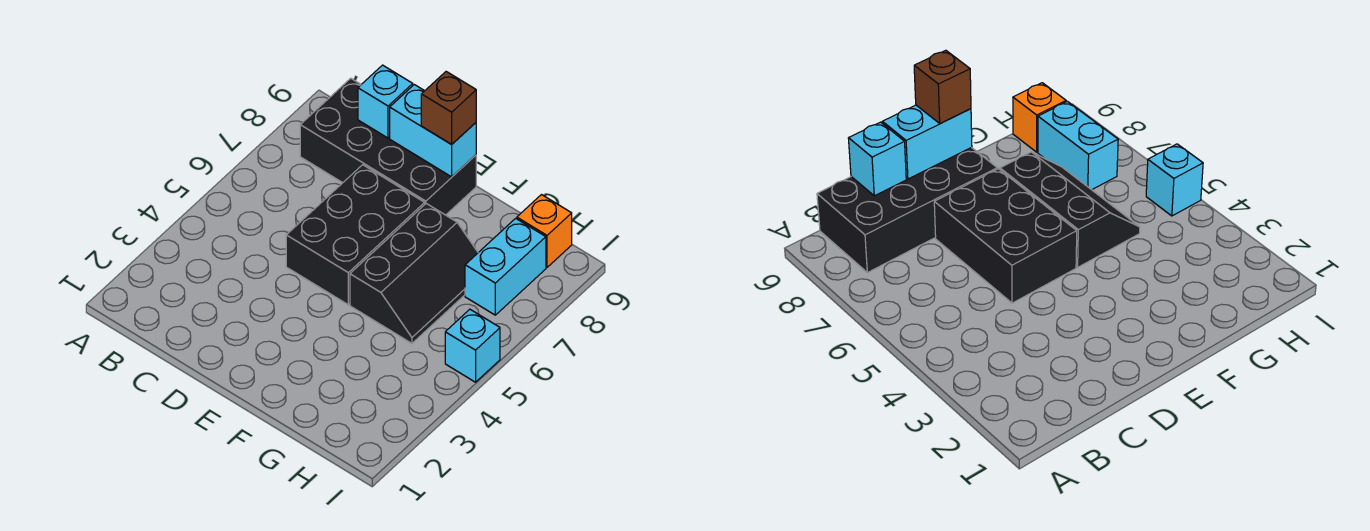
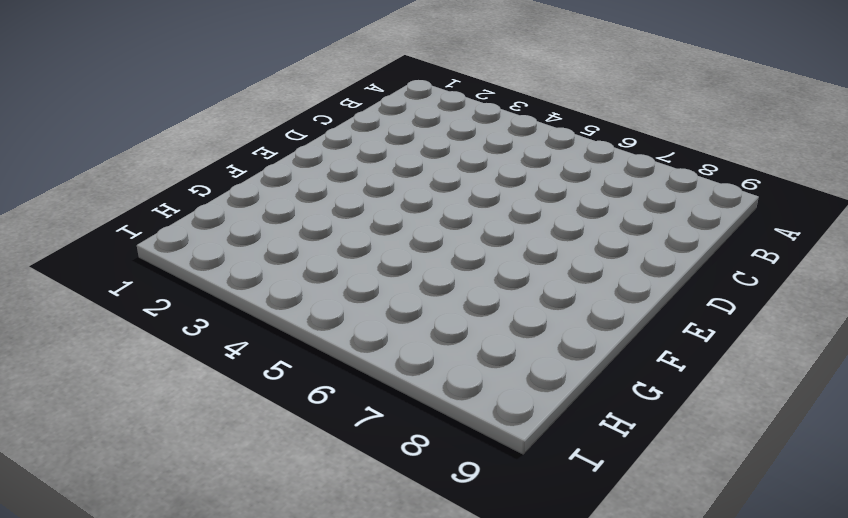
none -> black brick B8:E9 level 1
none -> black brick D5:E7 level 1

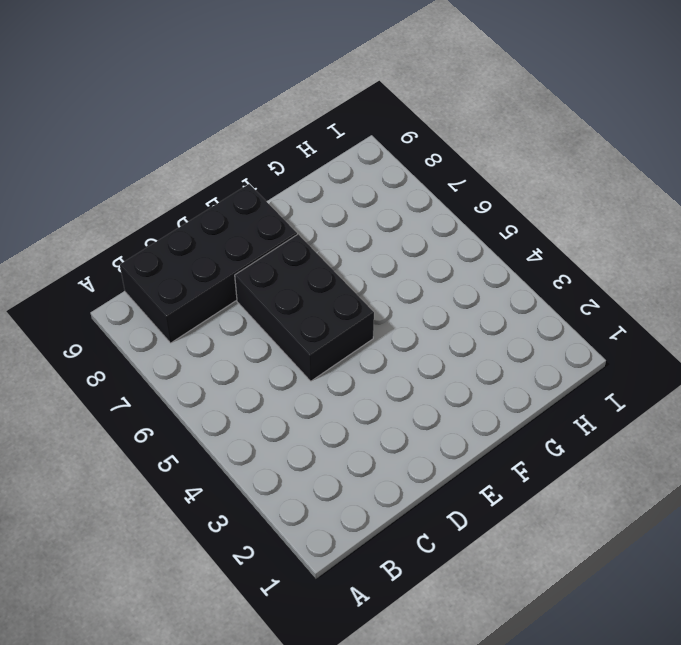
none -> black slope F5:G7 level 1 top F
none -> cyan brick H7:H8 level 1

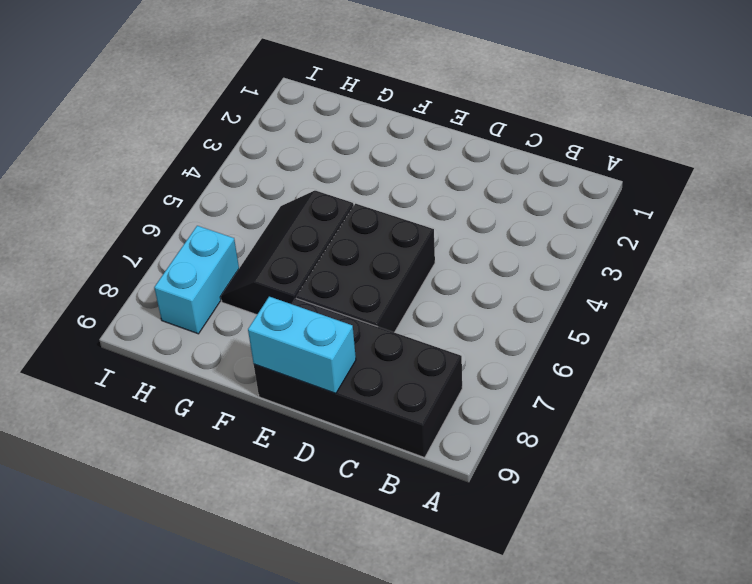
none -> orange brick H9 level 1
none -> cyan brick I5 level 1

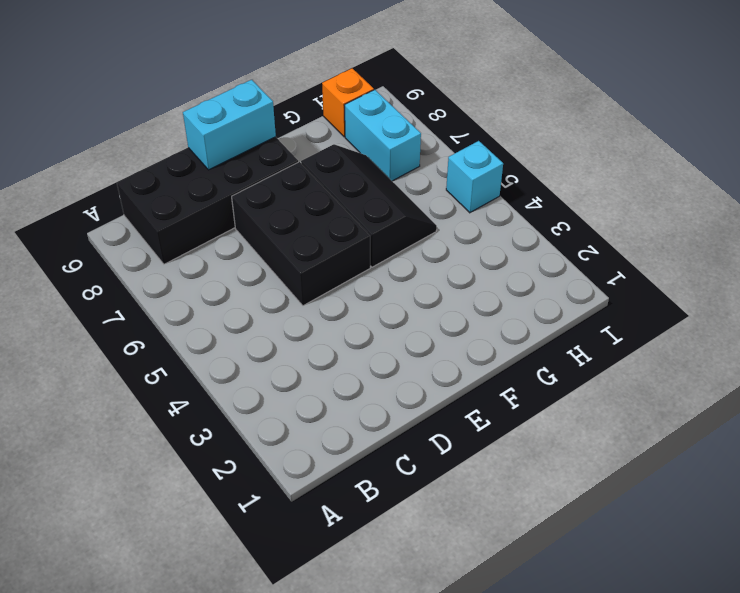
none -> cyan brick C9 level 2
none -> brown brick E9 level 3

